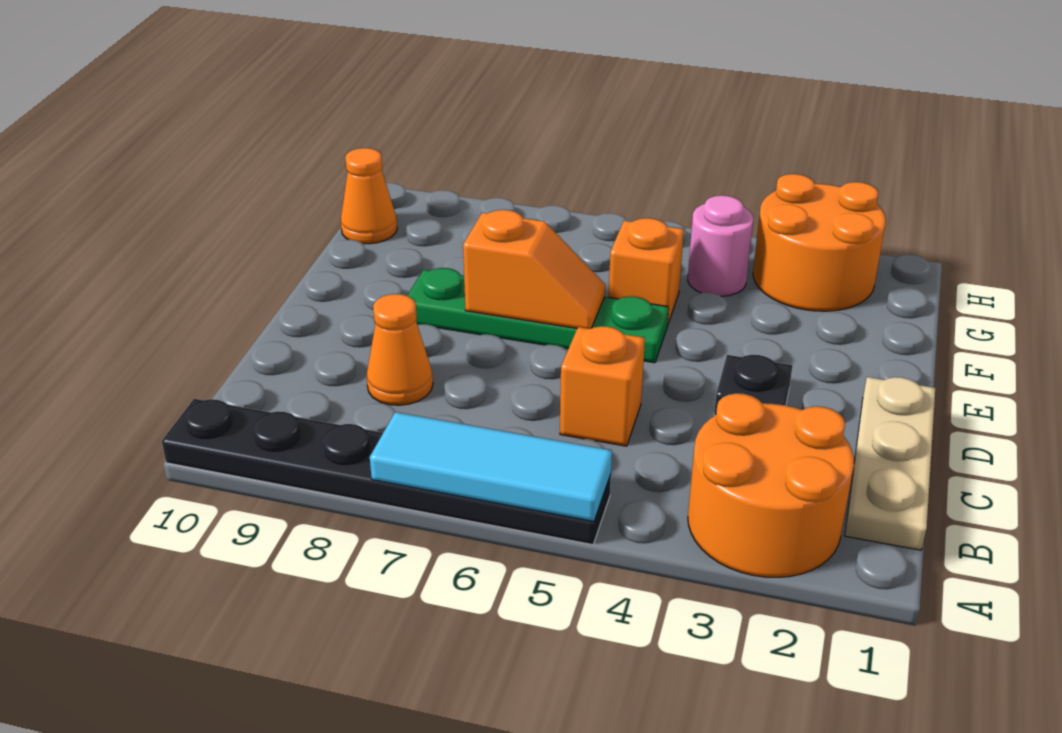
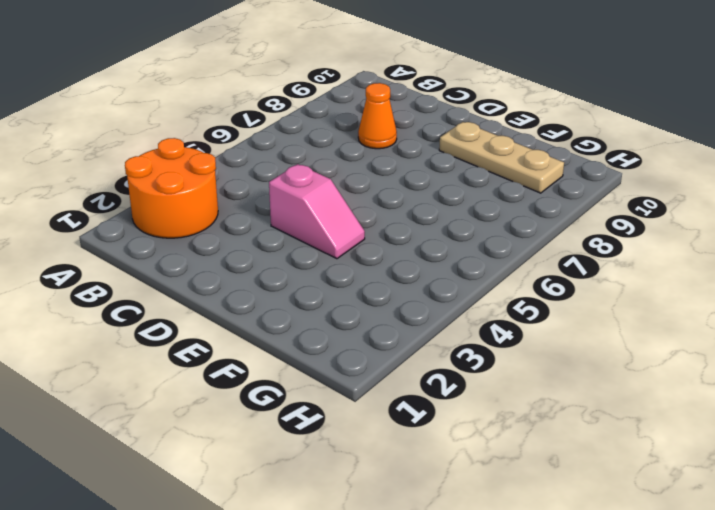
pink slope D4:E4 level 1 top D -> none
tan plate E9:G9 level 1 -> tan plate B1:D1 level 1
none -> black plate A5:A10 level 1
none -> orange brick C5 level 1
none -> black plate D3 level 1

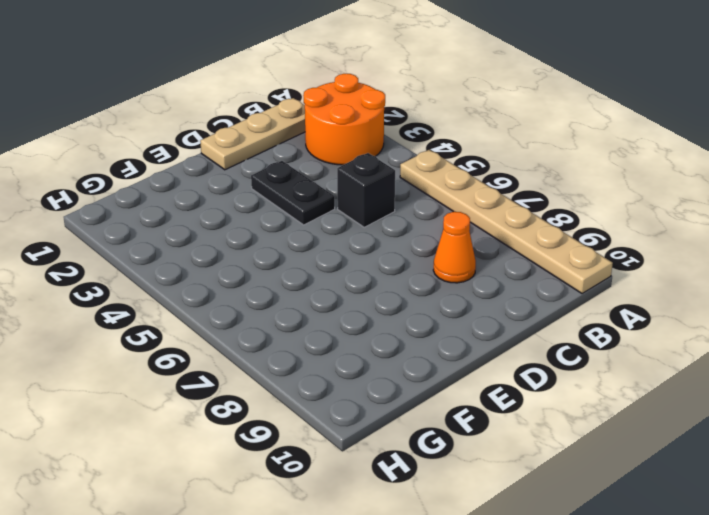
tan plate A5:A10 level 1 -> black plate A5:A10 level 1
black brick C5 level 1 -> orange brick C5 level 1
black plate D3:D4 level 1 -> black plate D3 level 1
none -> green plate E5:E8 level 1
none -> orange brick F5 level 1
none -> orange round brick G2:H3 level 1

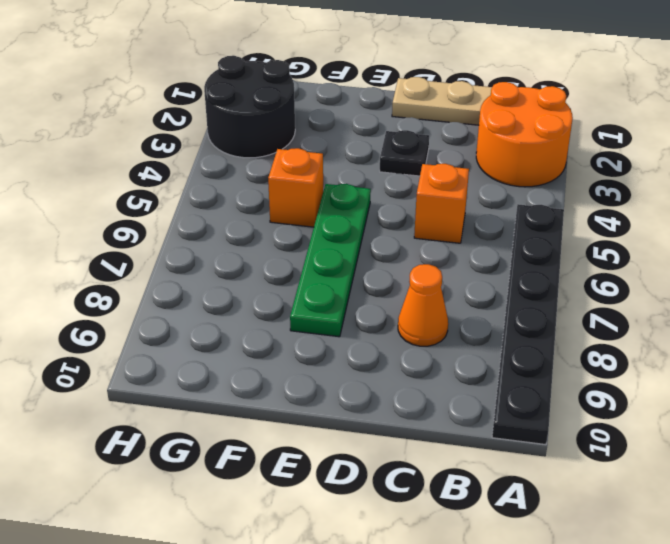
black round brick G2:H3 level 1 -> orange round brick G2:H3 level 1
none -> pink round brick G4 level 1
none -> orange cone G10 level 1
none -> cyan tile A5:A7 level 2

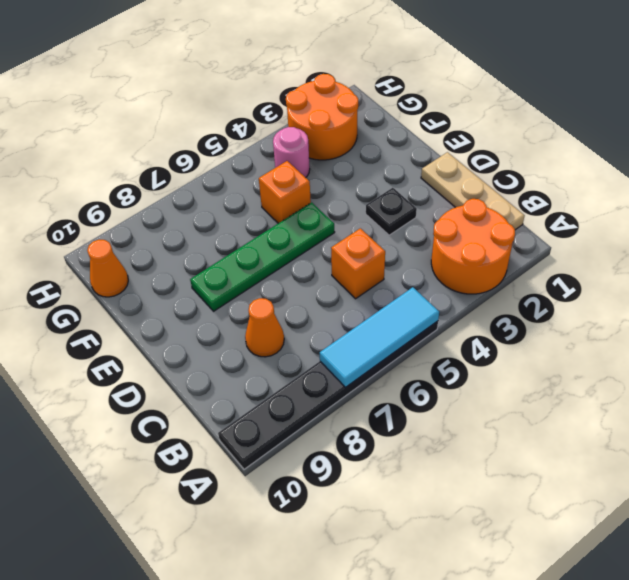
none -> orange slope E6:E7 level 2 top 7

